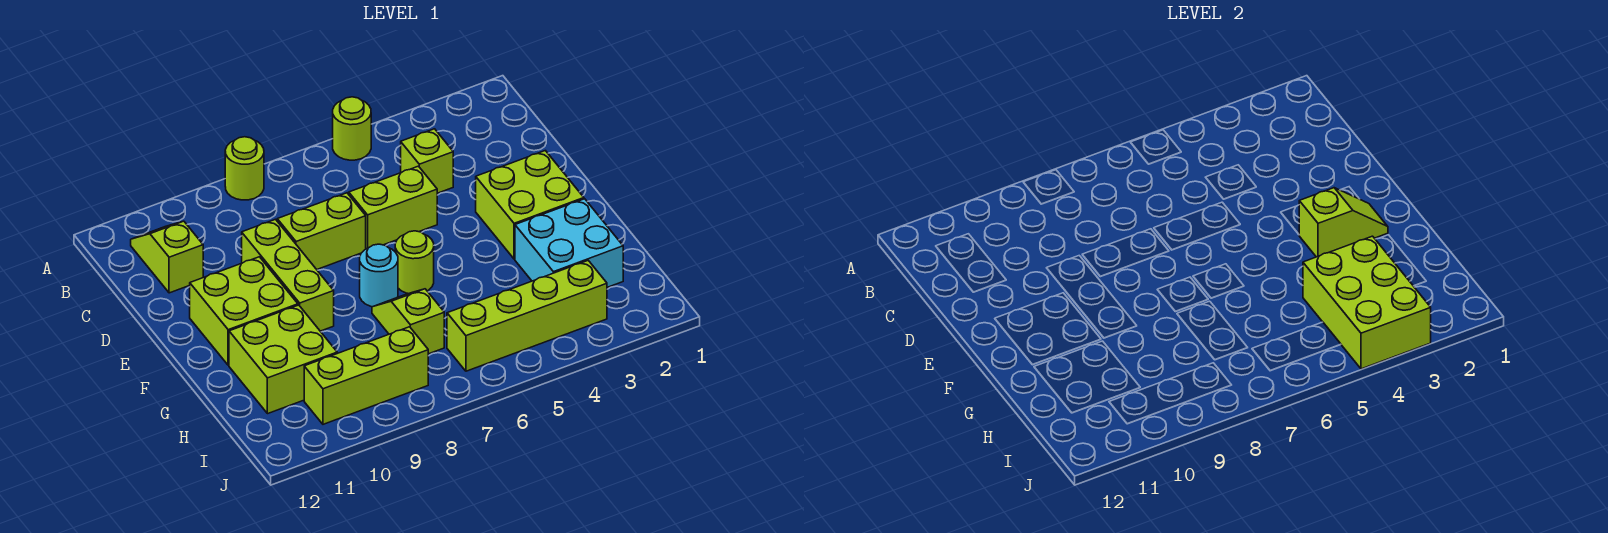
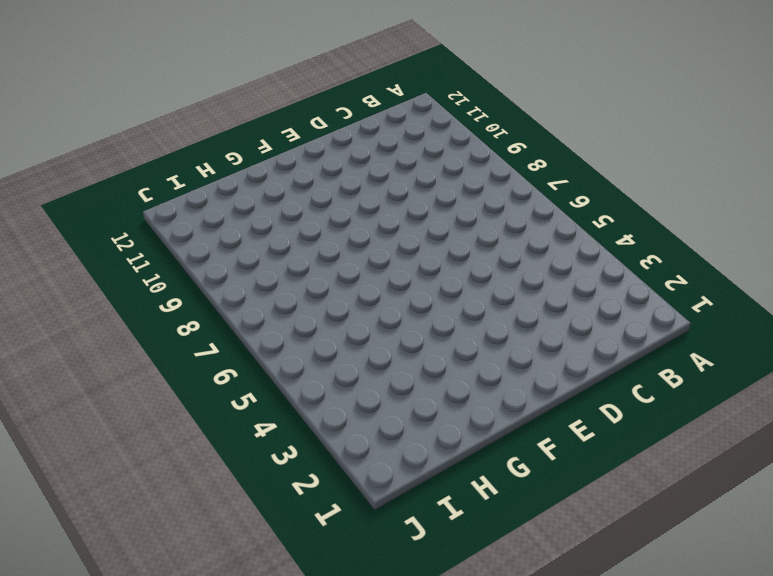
none -> lime round brick A5 level 1
none -> lime round brick A8 level 1
none -> lime slope B11:C11 level 1 top C

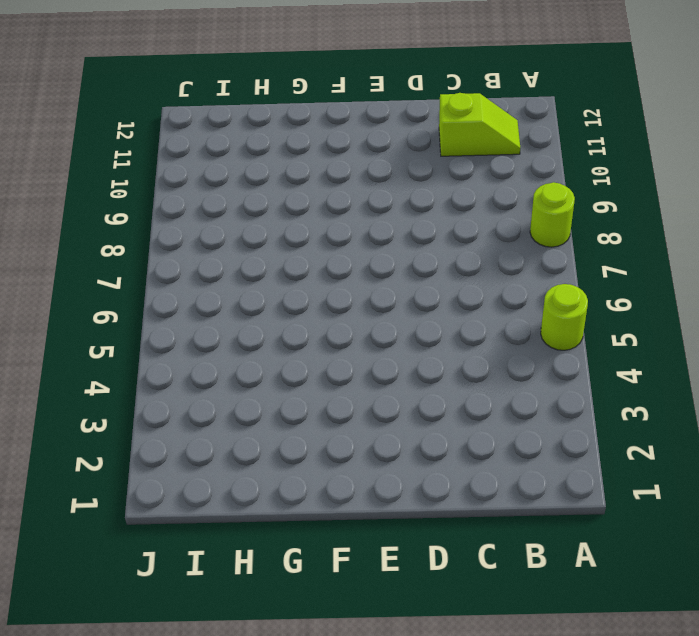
none -> lime brick C4 level 1
none -> lime brick D5:D6 level 1
none -> lime brick D7:D8 level 1

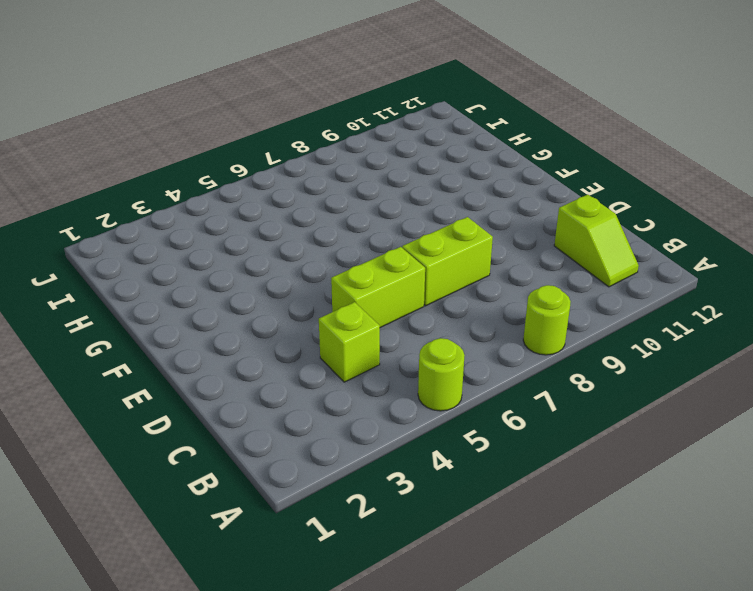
none -> lime brick D9:F9 level 1
none -> lime brick E2:F3 level 1
none -> lime brick E10:F11 level 1

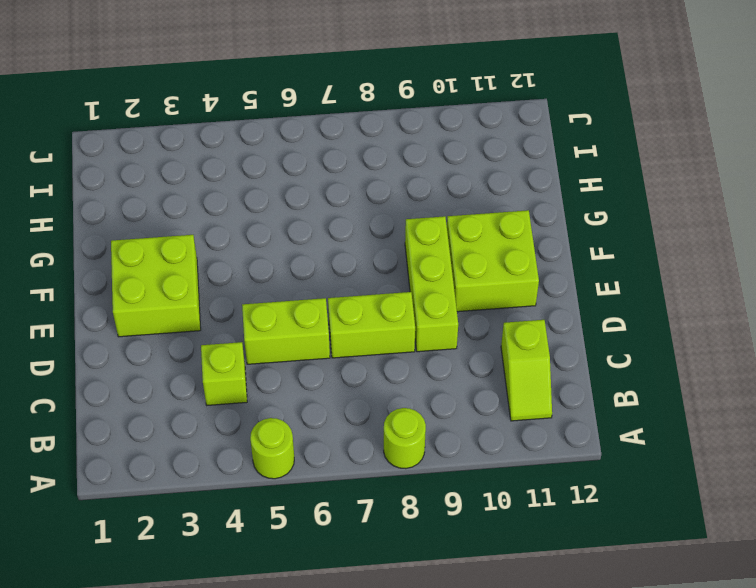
none -> lime round brick F6 level 1
none -> cyan round brick F7 level 1
none -> cyan brick G2:H3 level 1

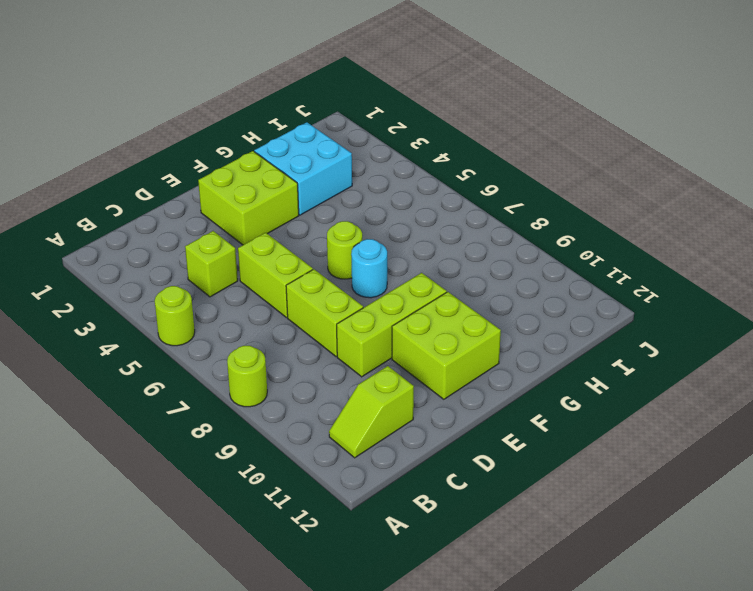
none -> lime slope G7:H7 level 1 top H
none -> lime brick G10:H11 level 1
none -> lime brick I3:I6 level 1

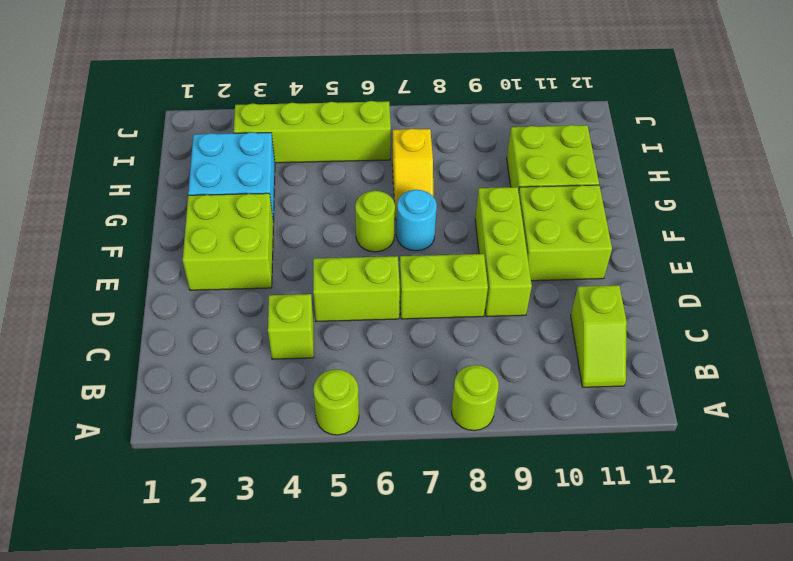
yellow slope G7:H7 level 1 top H -> lime slope G7:H7 level 1 top H
none -> lime brick I8:I10 level 1
none -> lime slope F2:F3 level 2 top 3
none -> lime brick H3:J4 level 2

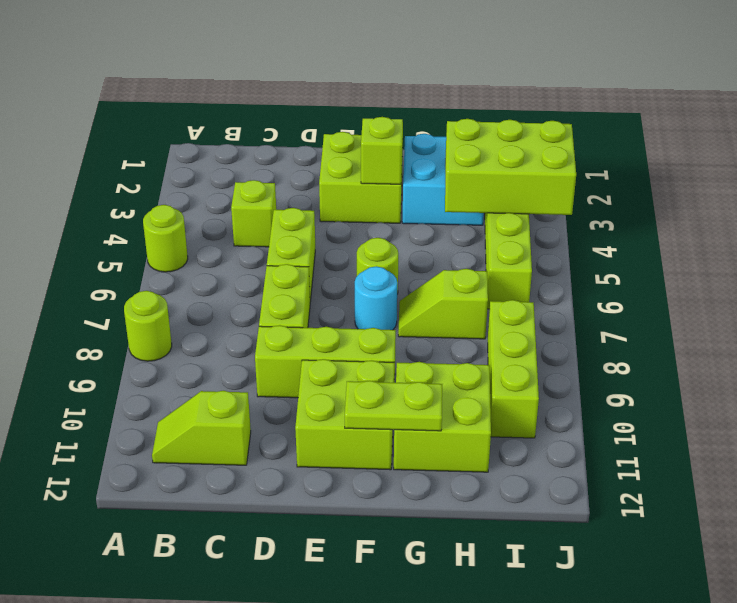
lime plate F11:G11 level 2 -> none

